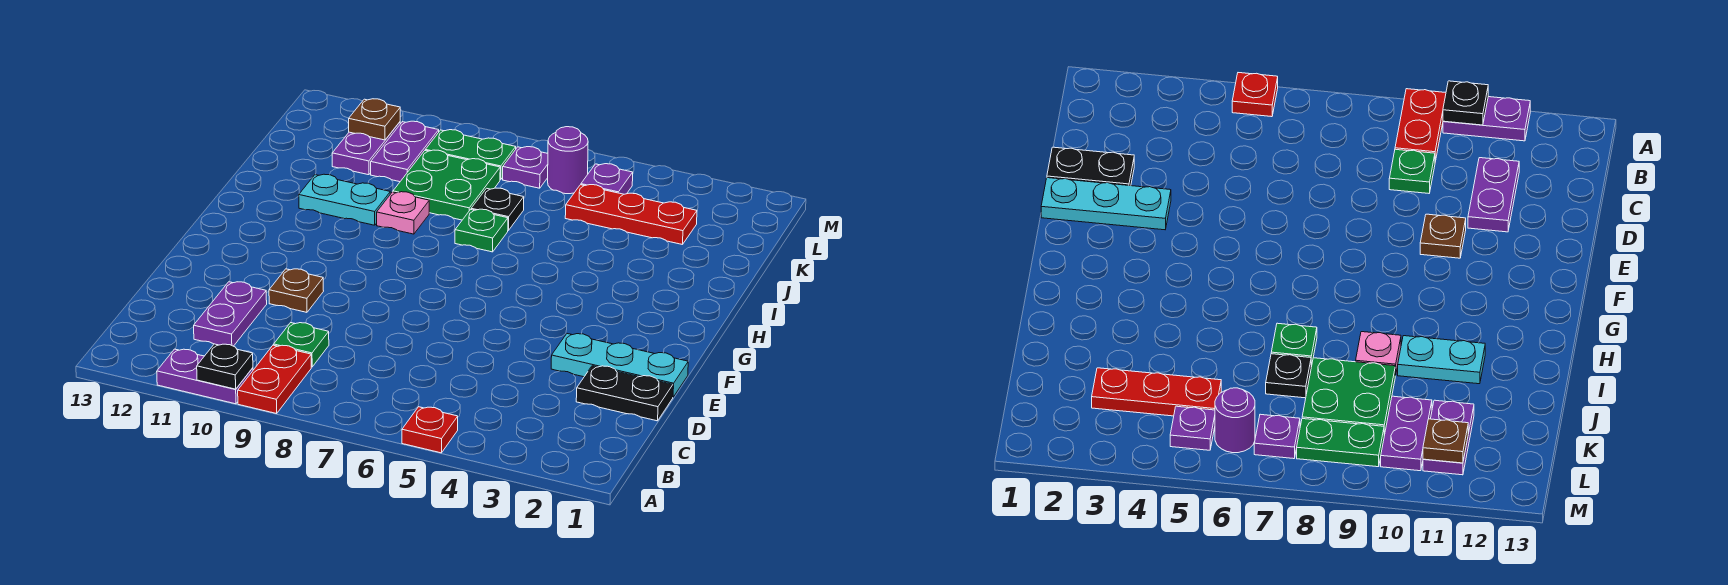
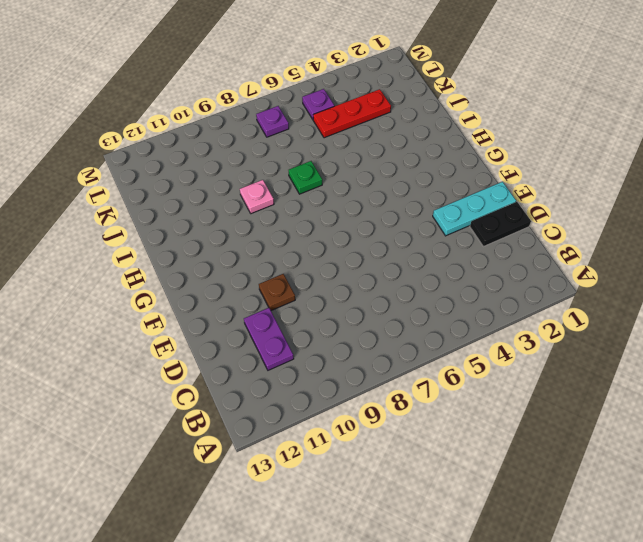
none -> red plate A5 level 1
none -> red plate A9:B9 level 1
none -> purple plate A10:A11 level 1

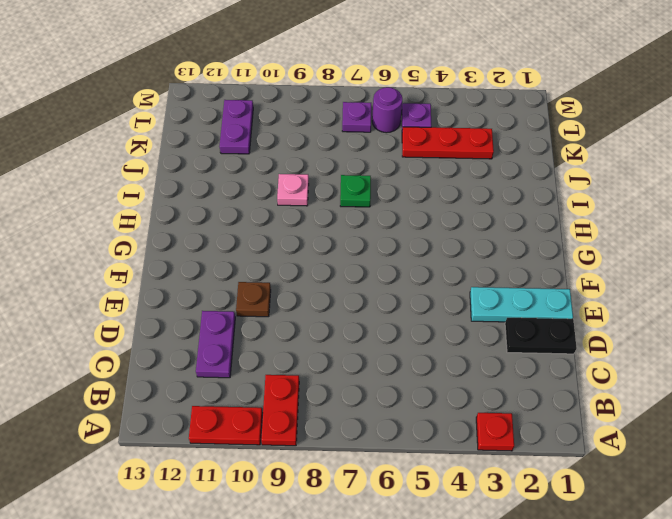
red plate A3 level 1 -> red plate A5 level 1
red plate A10:A11 level 1 -> purple plate A10:A11 level 1
none -> green plate C9 level 1
none -> cyan plate I10:I11 level 1
none -> black plate J7 level 1

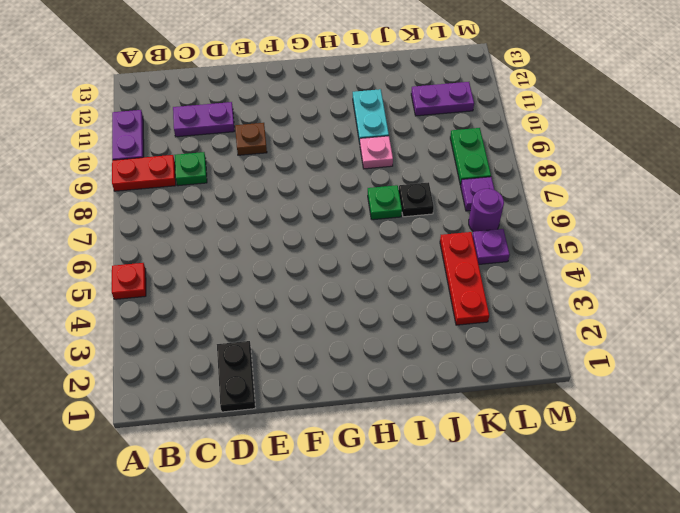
none -> cyan plate E1:E3 level 1
none -> green plate J8:K9 level 1
none -> purple plate K10:L10 level 1

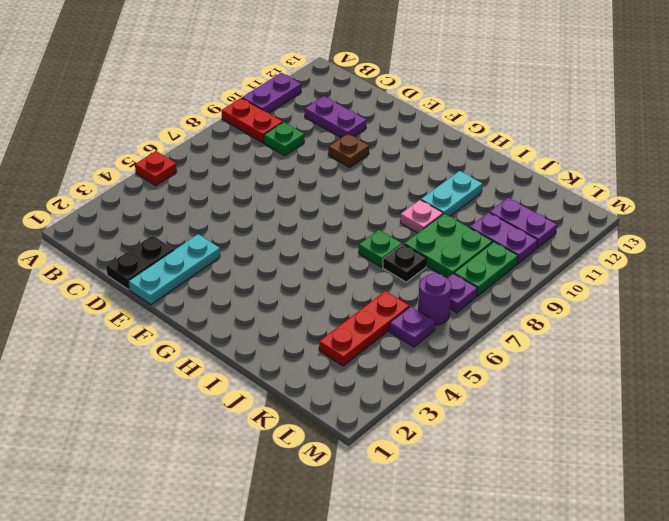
none -> black plate A10 level 2
none -> brown plate L11 level 2

